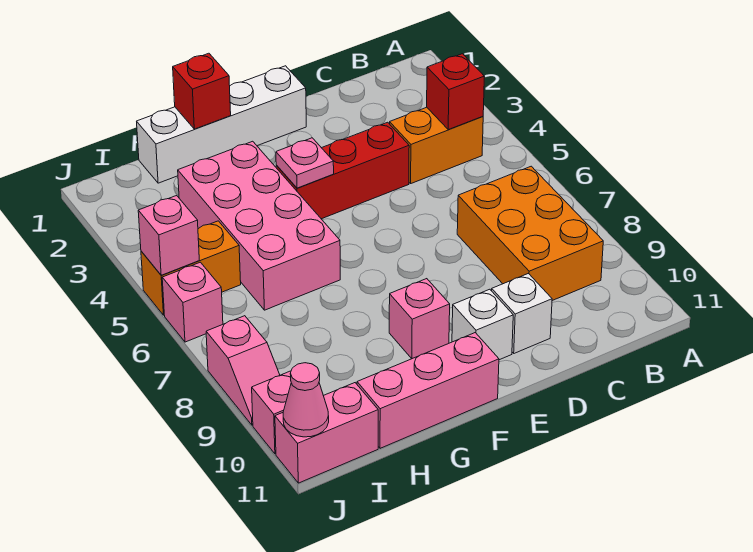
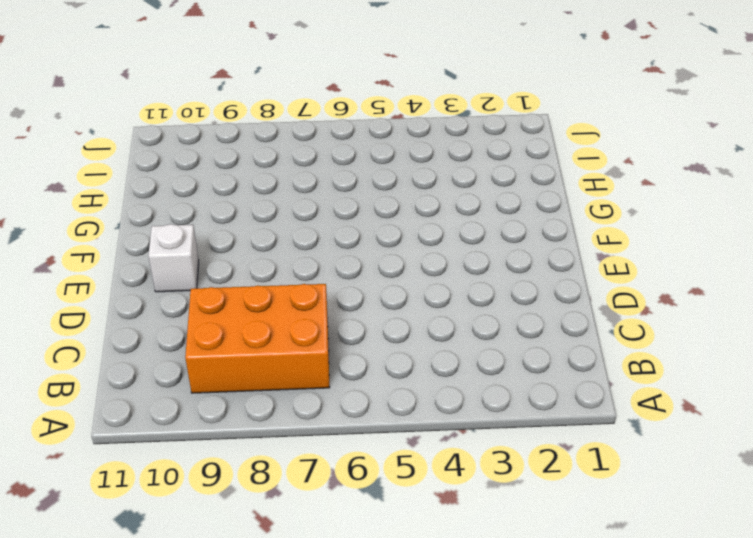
none -> orange brick B4:C4 level 1
none -> red brick D4:F4 level 1
none -> white brick D10 level 1

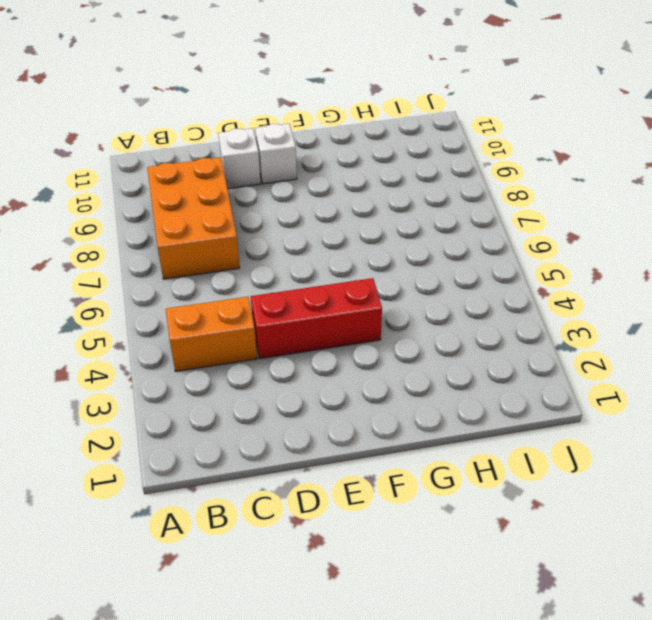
none -> white brick E1:H1 level 1
none -> pink brick F9 level 1
none -> pink brick F11:H11 level 1

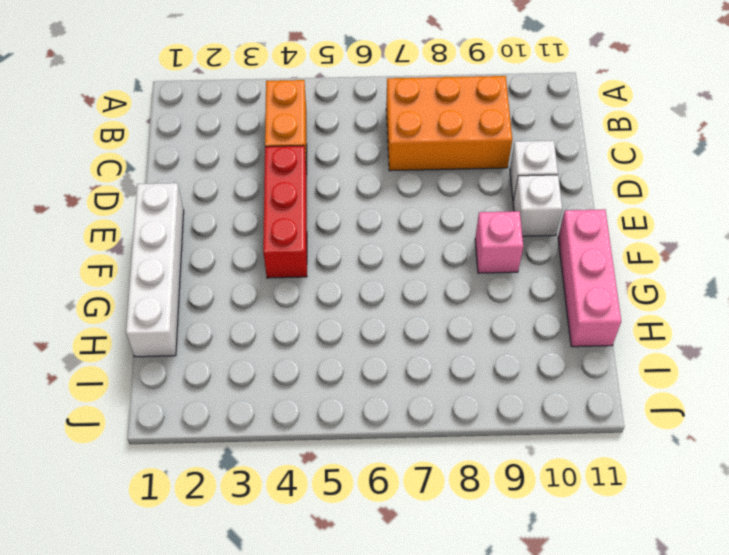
none -> pink brick G3:H6 level 1
none -> orange brick I5:J5 level 1
none -> pink brick I11:J11 level 1

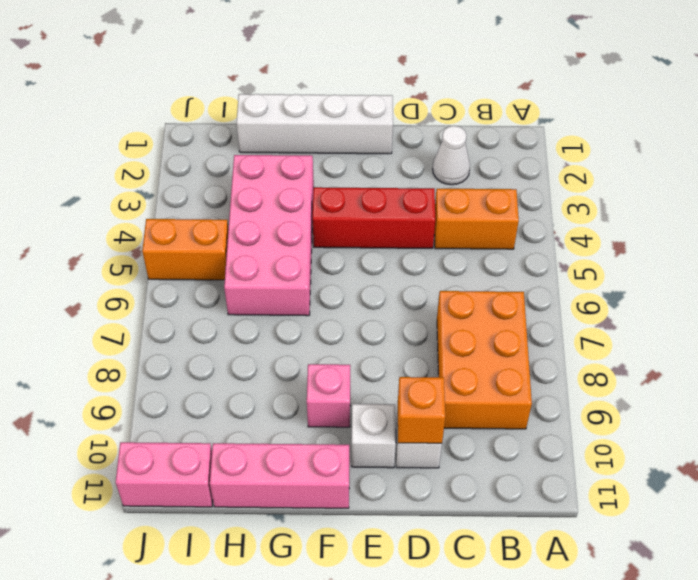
white cone C2 level 1 -> none
orange brick D10 level 2 -> none
none -> pink brick J6 level 1
none -> pink slope J8:J9 level 1 top 8
none -> pink brick J10 level 1

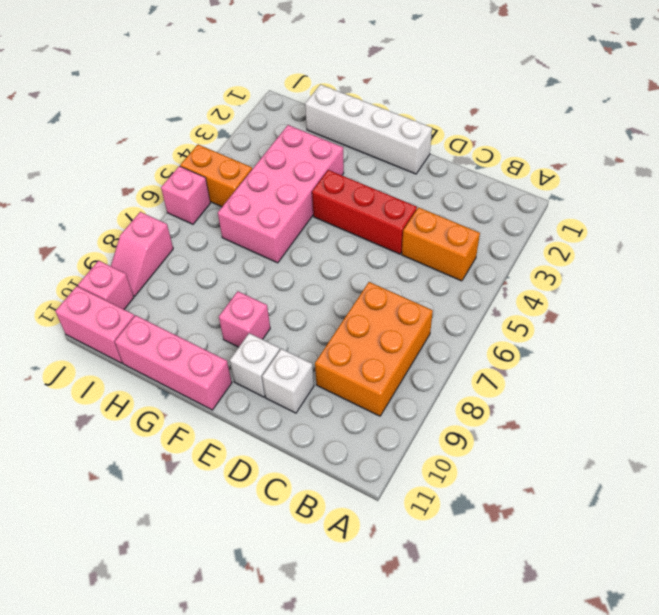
none -> red brick B4 level 2
none -> pink plate F4 level 2
none -> red brick G1 level 2

